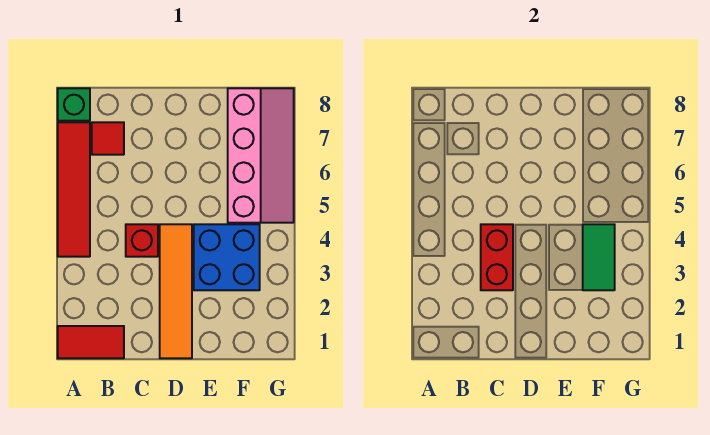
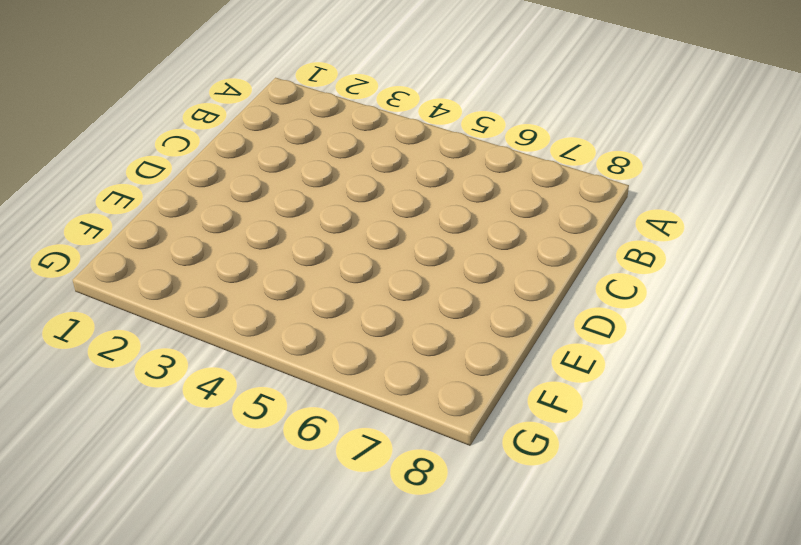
none -> red tile A1:B1 level 1
none -> red tile A4:A7 level 1

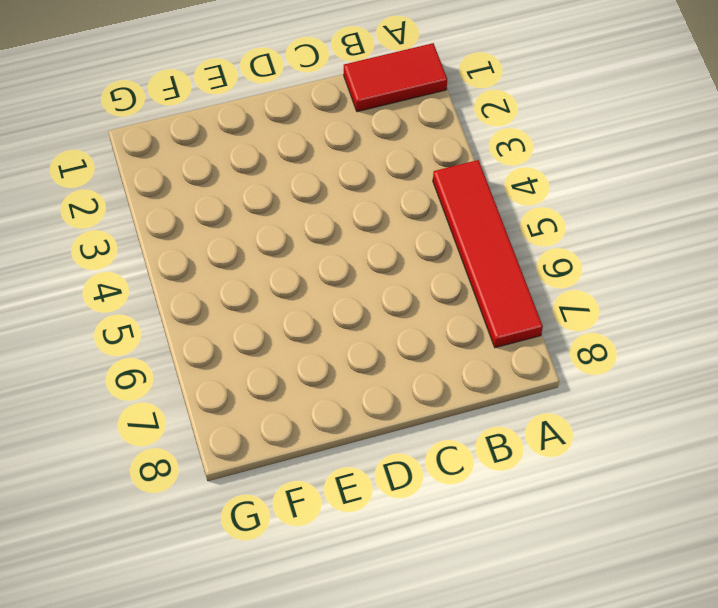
none -> green brick A8 level 1
none -> red tile B7 level 1

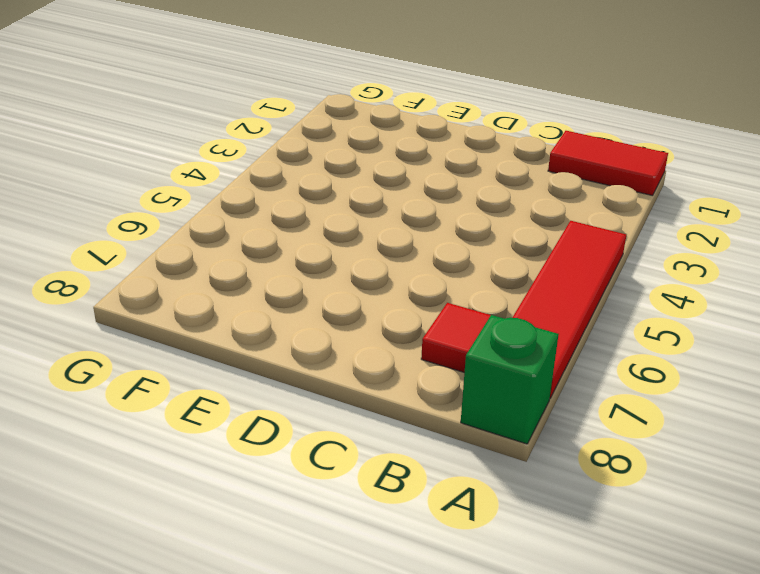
none -> red brick C4 level 1
none -> orange tile D1:D4 level 1

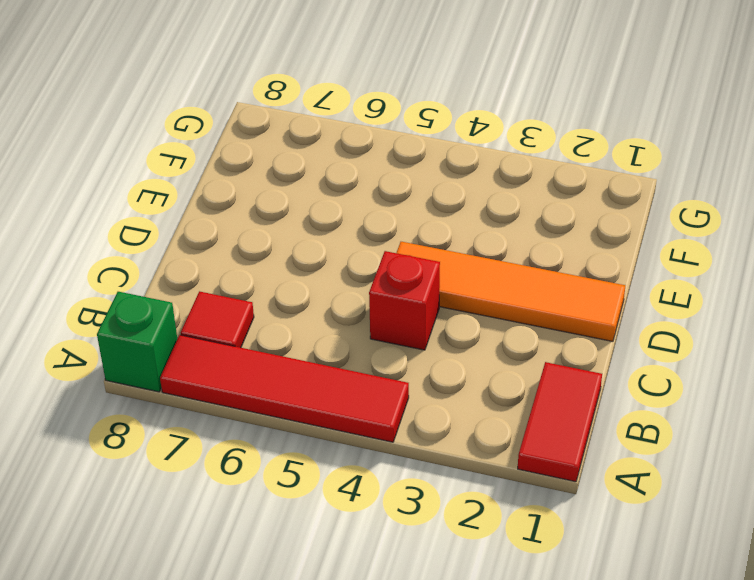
none -> blue brick E3:F4 level 1
none -> pink slope F5:G8 level 1 top F

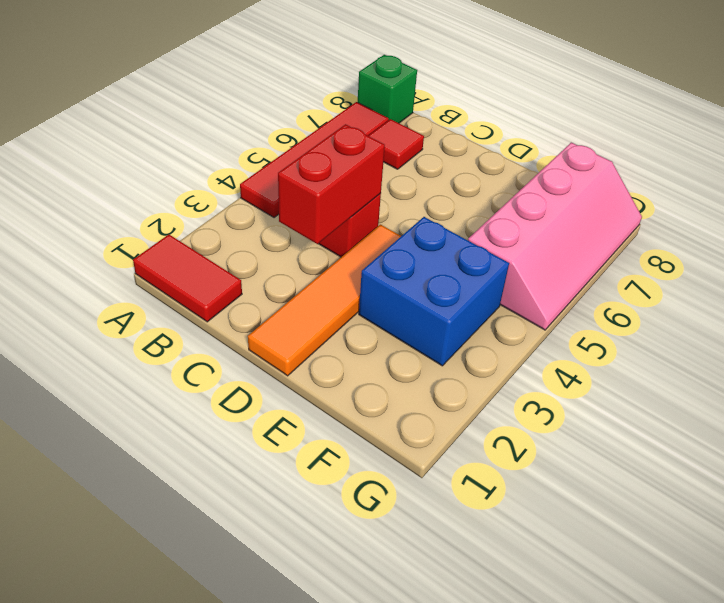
none -> green tile F3:F4 level 2

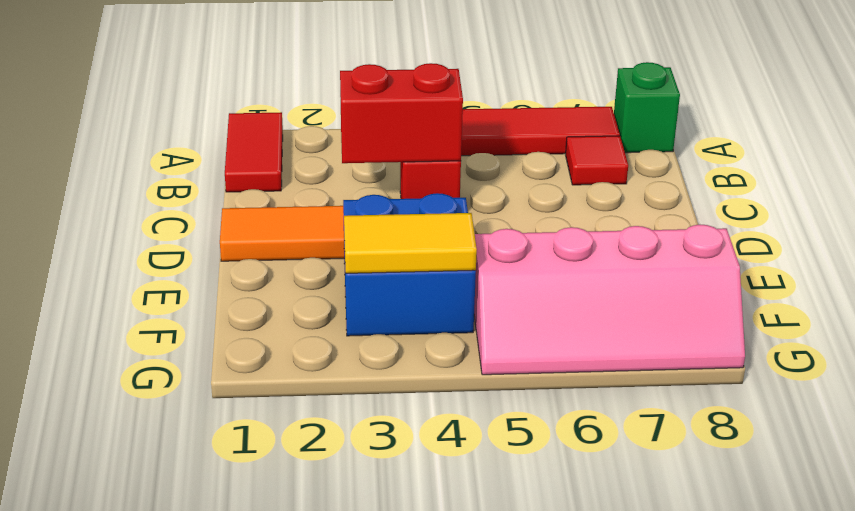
yellow tile F3:F4 level 2 -> green tile F3:F4 level 2

